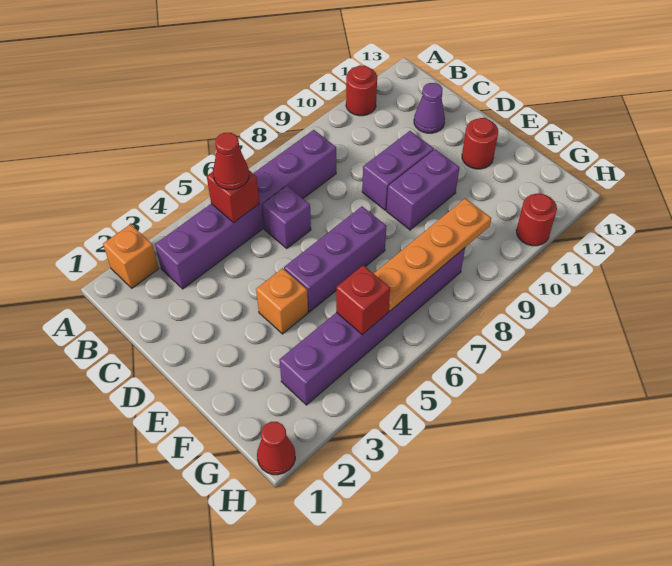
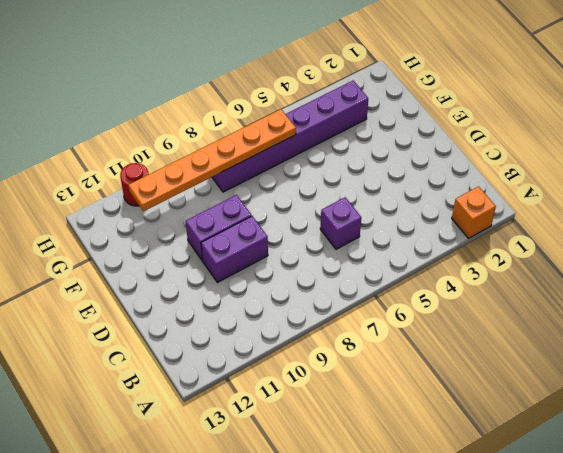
orange plate G6:G11 level 2 -> orange plate G6:G9 level 2
none -> red round brick A11 level 1
none -> purple brick B3:B8 level 1
none -> purple cone C12 level 1

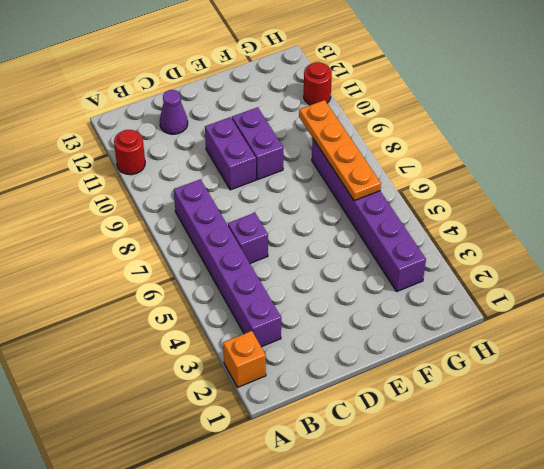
none -> orange brick E4 level 1
none -> purple brick E5:E7 level 1
none -> red round brick E12 level 1

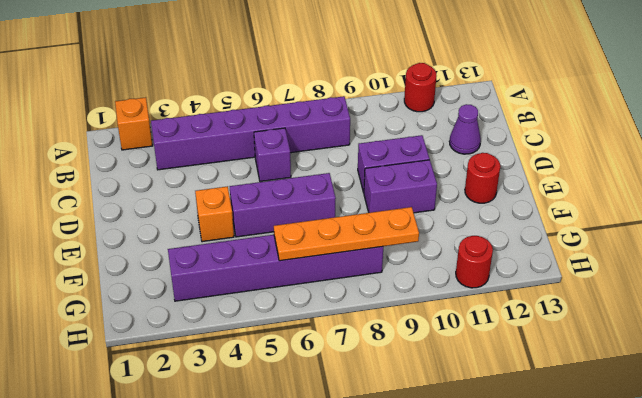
none -> red cone H1 level 1
none -> red brick B5 level 2
none -> red brick G5 level 2

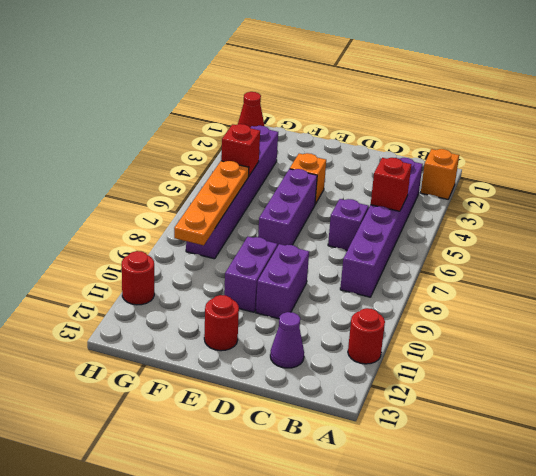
none -> red cone B5 level 3

